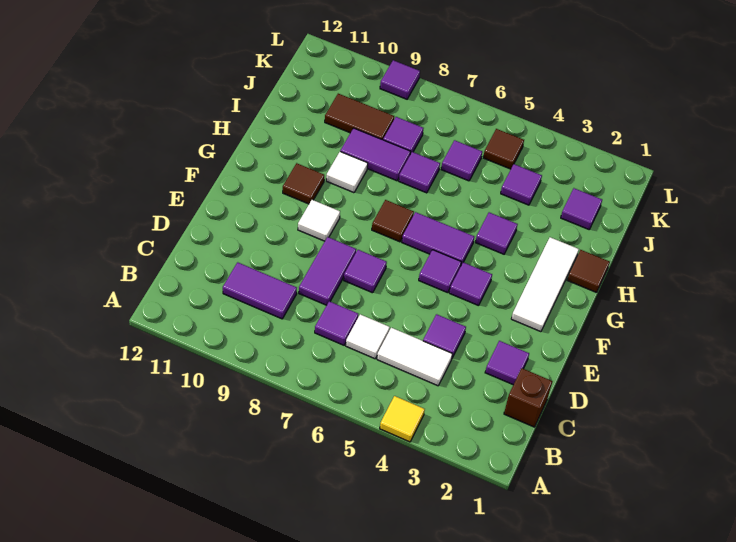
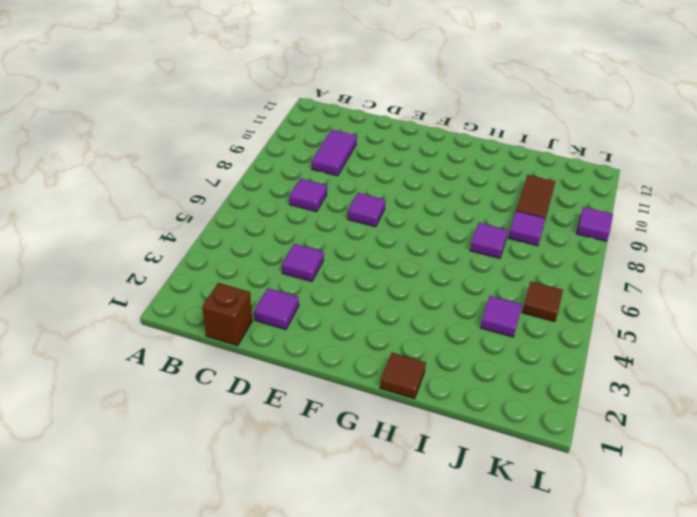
none -> yellow tile A4 level 1
none -> white tile C4:C5 level 1
none -> white tile C6 level 1

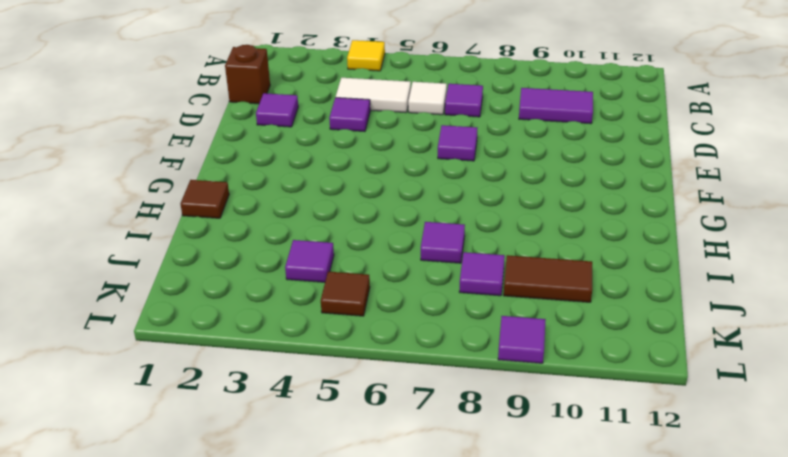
none -> purple tile D8:E8 level 1
none -> white tile F2:H2 level 1
none -> purple tile F4 level 1

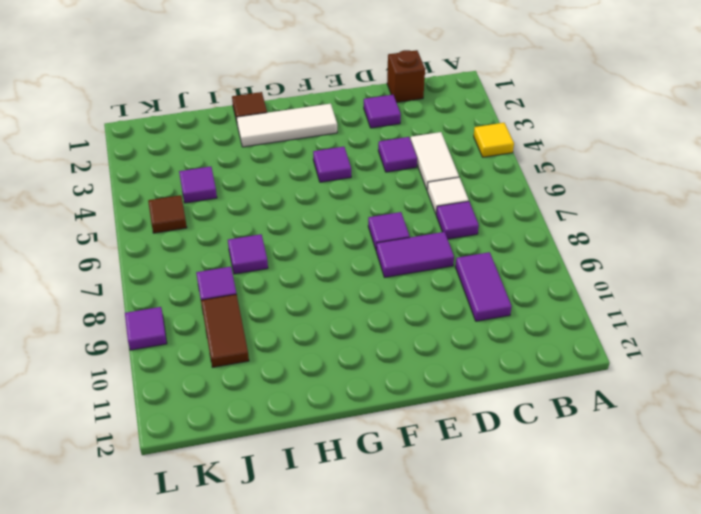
none -> purple tile F5 level 1
none -> white tile F9 level 1
none -> purple tile G5:G6 level 1

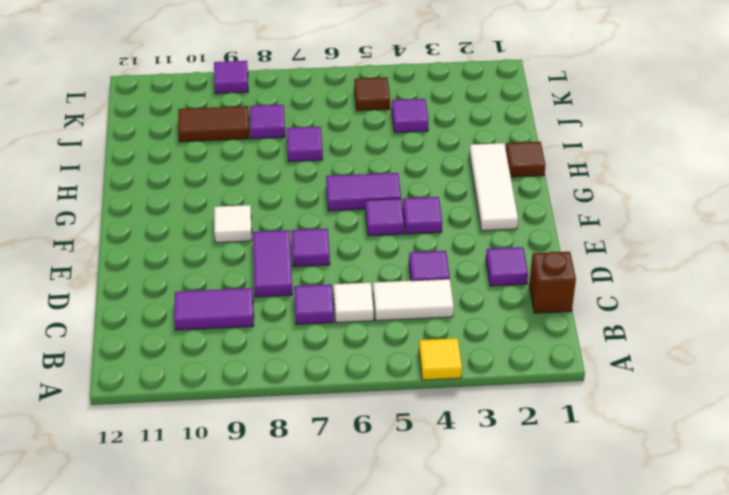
none -> brown tile G7 level 1
none -> brown tile G10 level 1
none -> purple tile H4 level 1

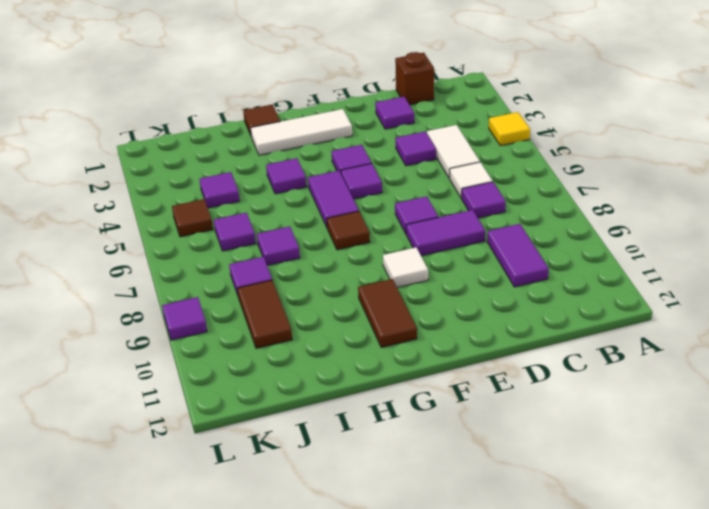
brown tile G10:G11 level 1 -> brown tile G10 level 1
none -> white tile H9 level 1
none -> purple tile I8:I9 level 1
none -> purple tile J2 level 1

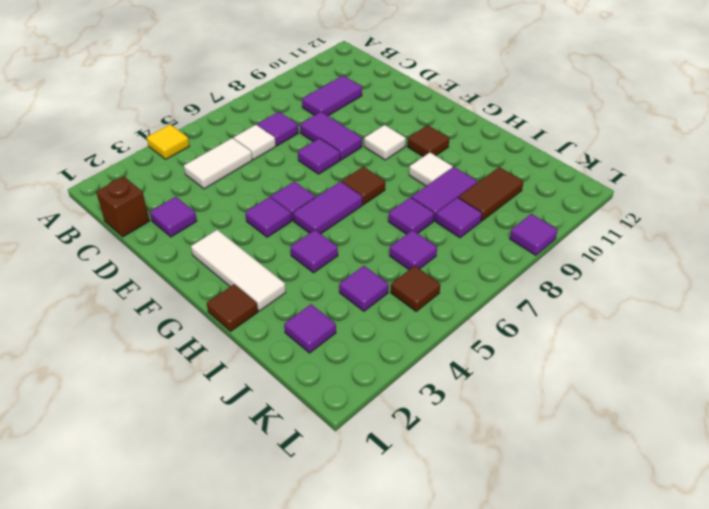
none -> purple tile D4 level 1

